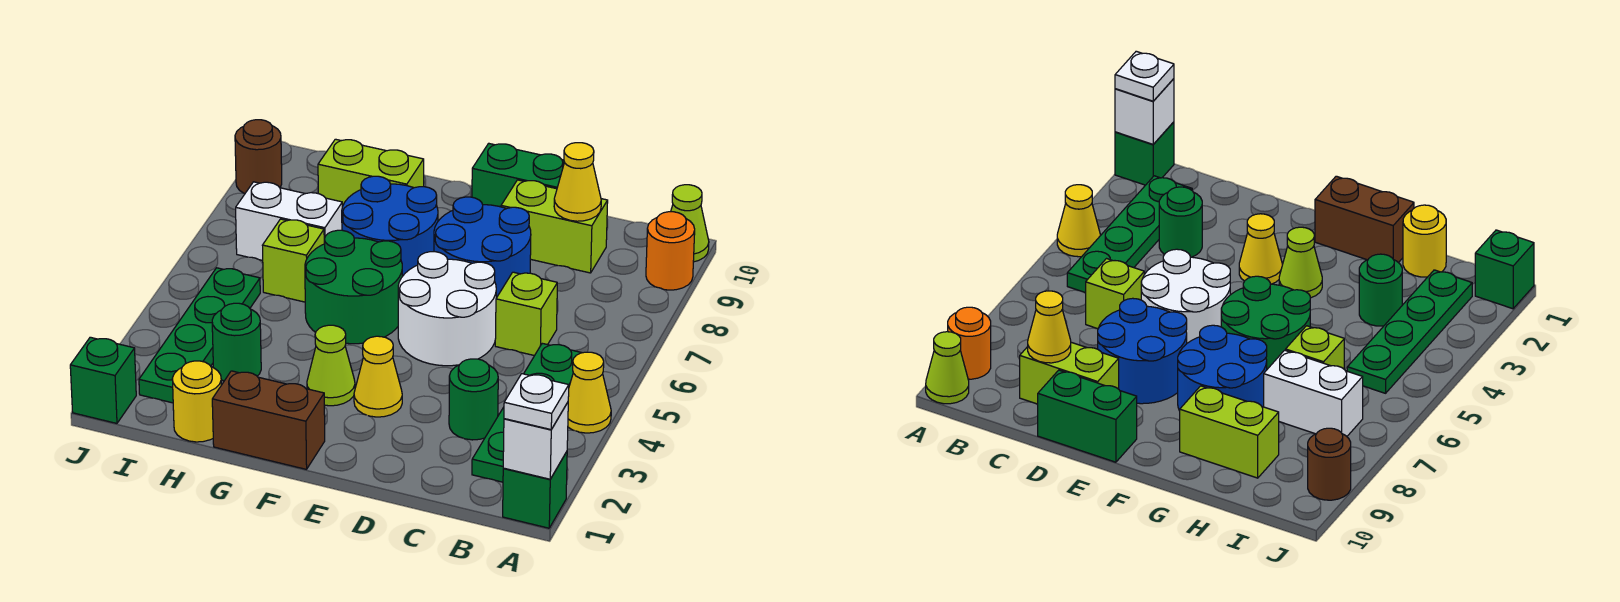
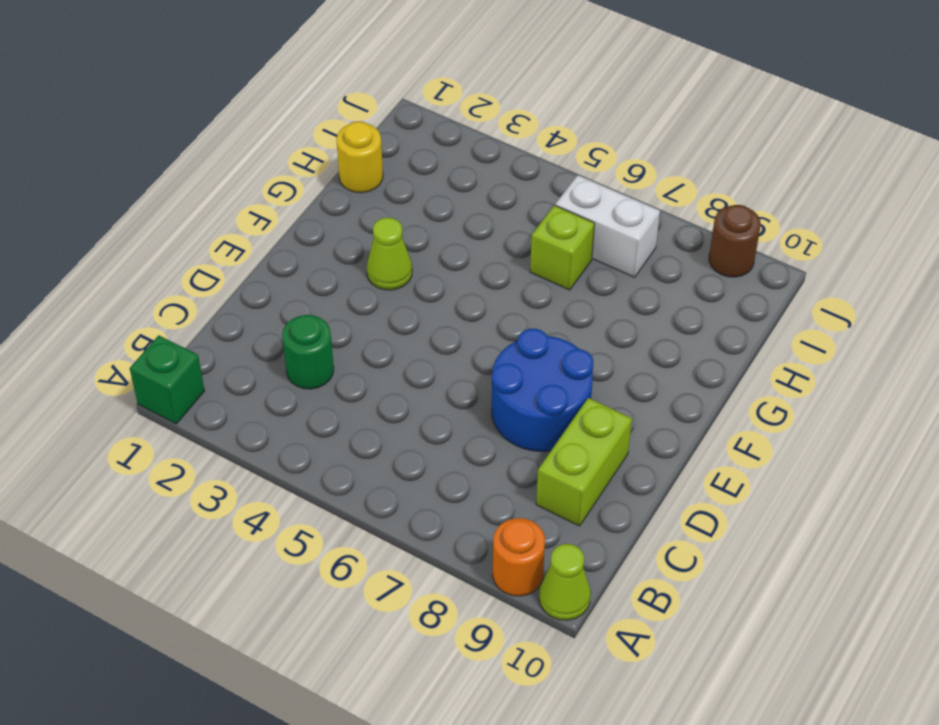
white brick I6:I7 level 1 -> white brick H7:I7 level 1
none -> yellow cone A4 level 1
none -> green plate B2:B5 level 1
none -> lime brick C6 level 1

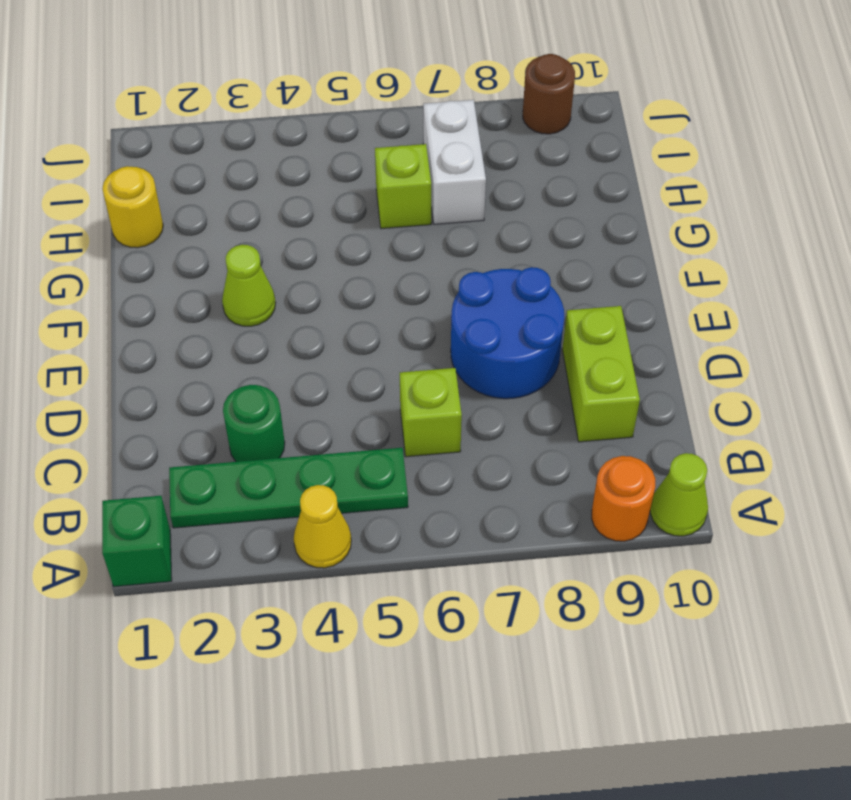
none -> white round brick D5:E6 level 1
none -> green brick D10:E10 level 1
none -> yellow cone E3 level 1

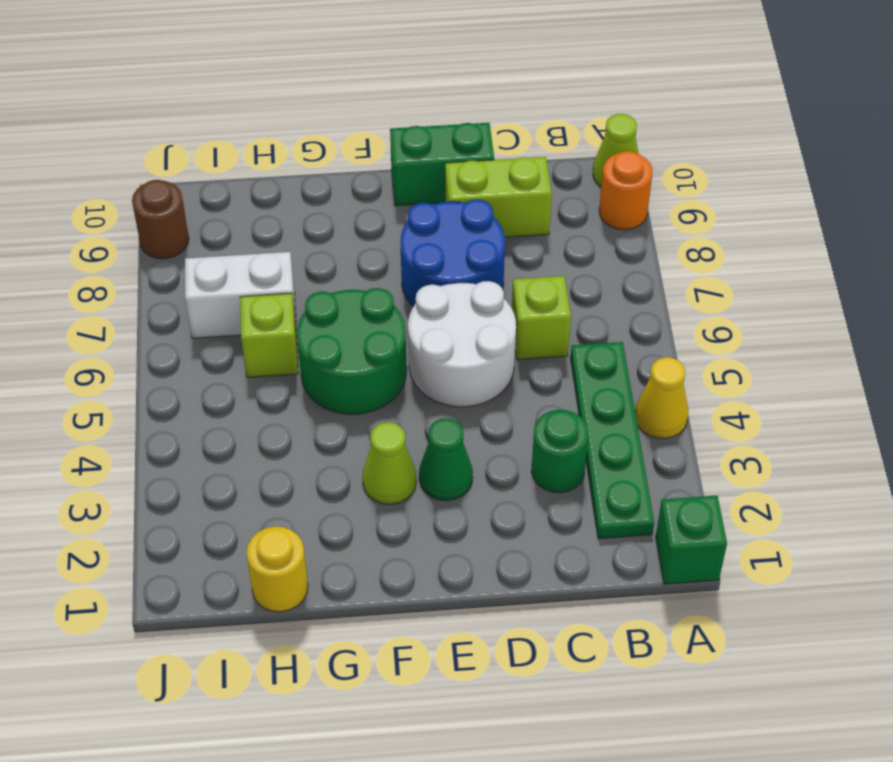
green cone E3 level 1 -> yellow cone E3 level 1
none -> brown brick F1:G1 level 1
none -> blue round brick F7:G8 level 1
none -> lime brick G9:H9 level 1

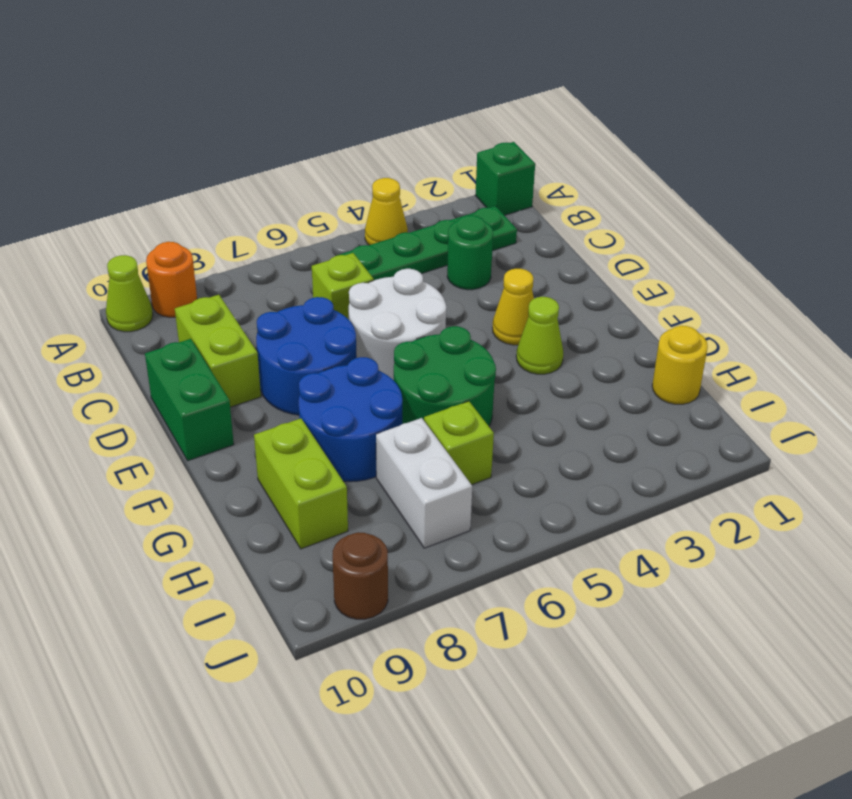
none -> brown brick F1:G1 level 1
none -> green round brick H3 level 1
none -> green plate I2:I5 level 1

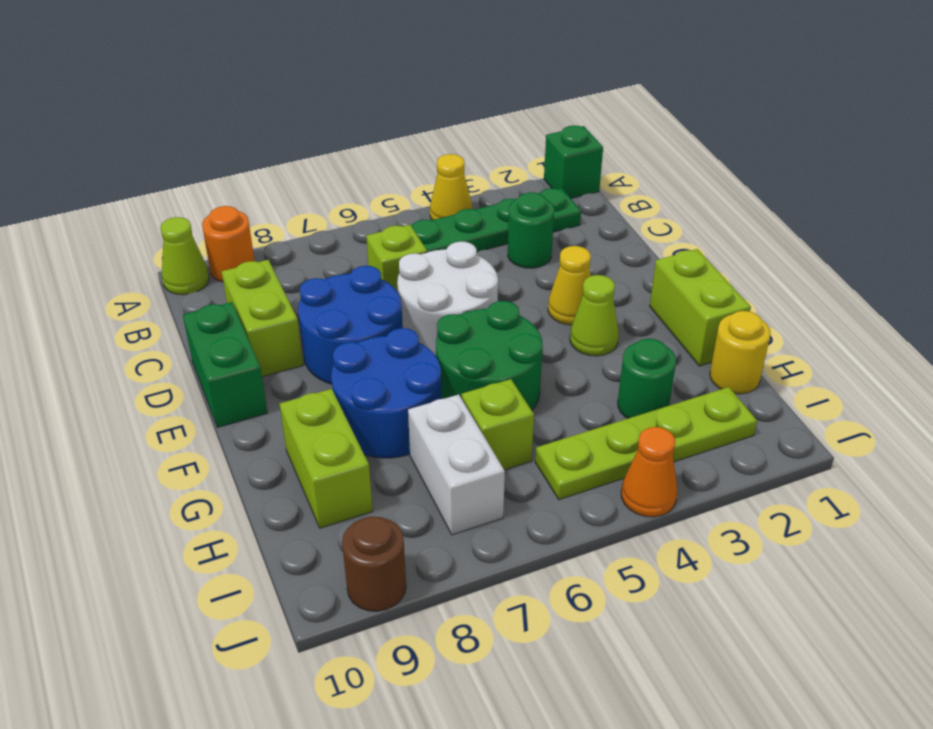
lime brick F1:G1 level 1 -> brown brick F1:G1 level 1
lime plate I2:I5 level 1 -> green plate I2:I5 level 1
orange cone J4 level 1 -> none
none -> green brick J1 level 1
none -> white brick A1 level 2
none -> yellow cone C9 level 2

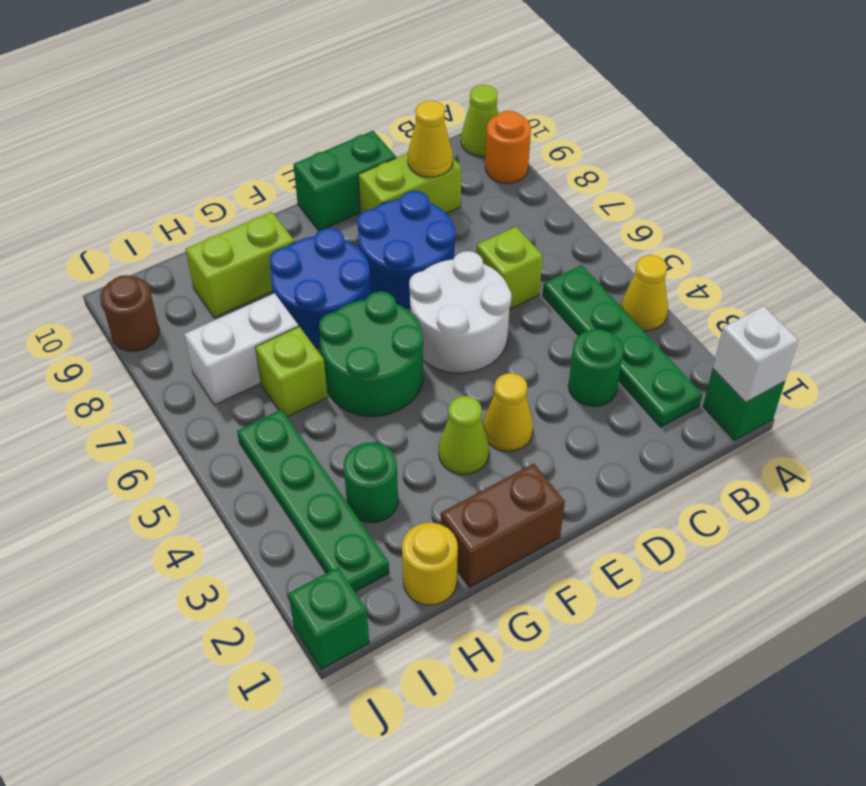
none -> white plate A1 level 3

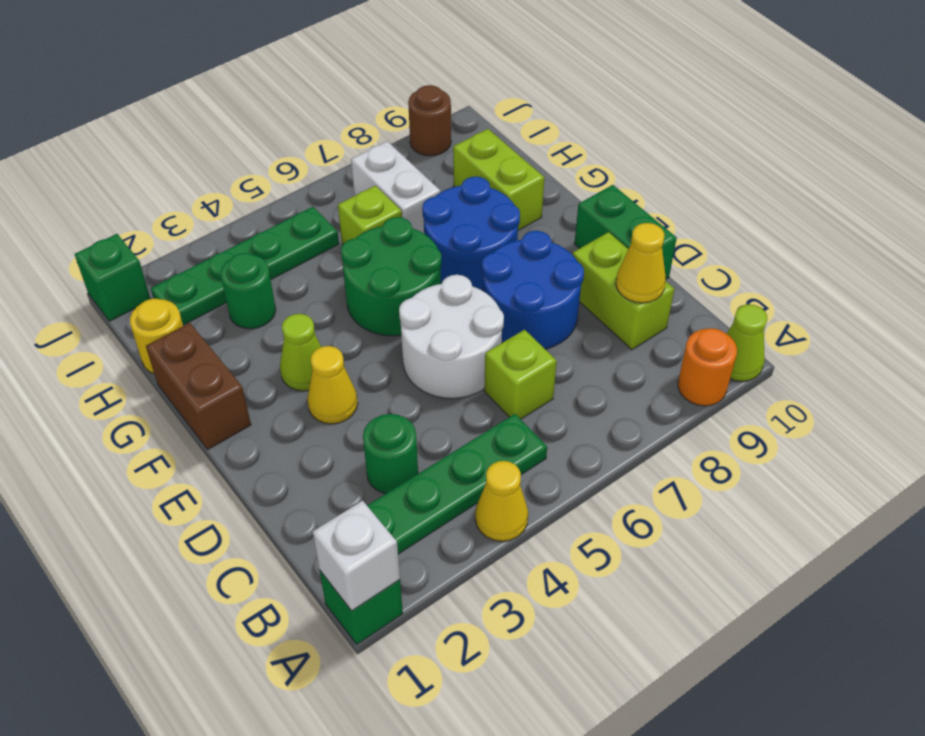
none -> white plate A1 level 3

